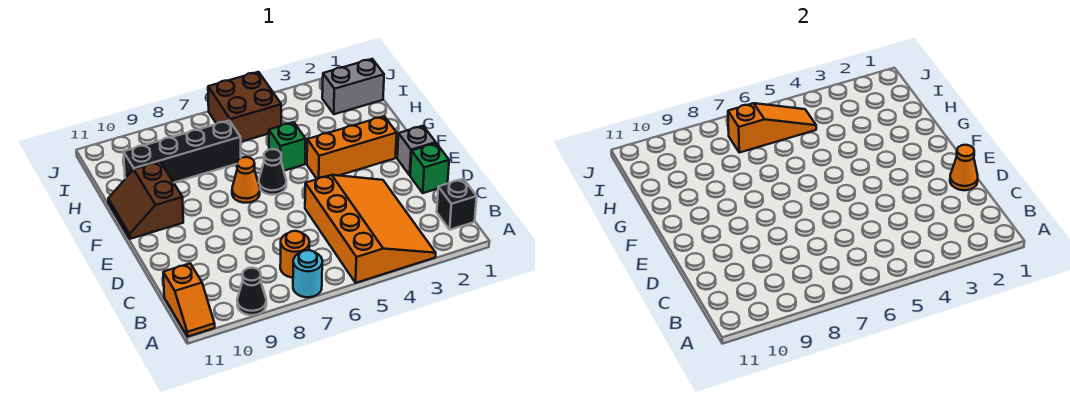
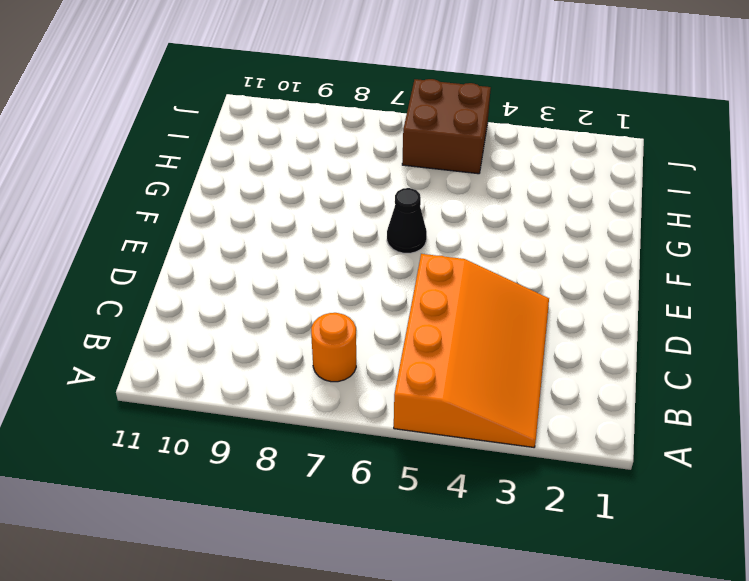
none -> cyan round brick A7 level 1
none -> black cone A9 level 1
none -> orange slope A11:B11 level 1 top B

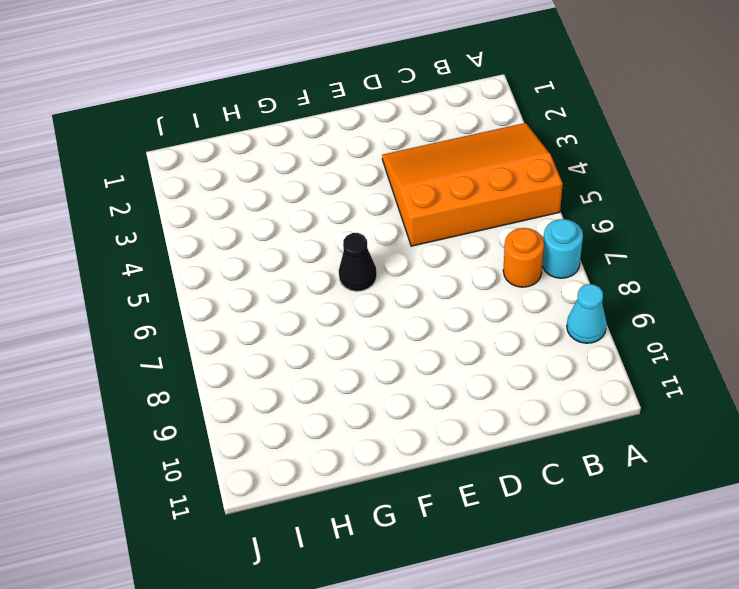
cyan cone A9 level 1 -> black cone A9 level 1
none -> orange slope A11:B11 level 1 top B
none -> black brick B1 level 1
none -> green brick D1 level 1

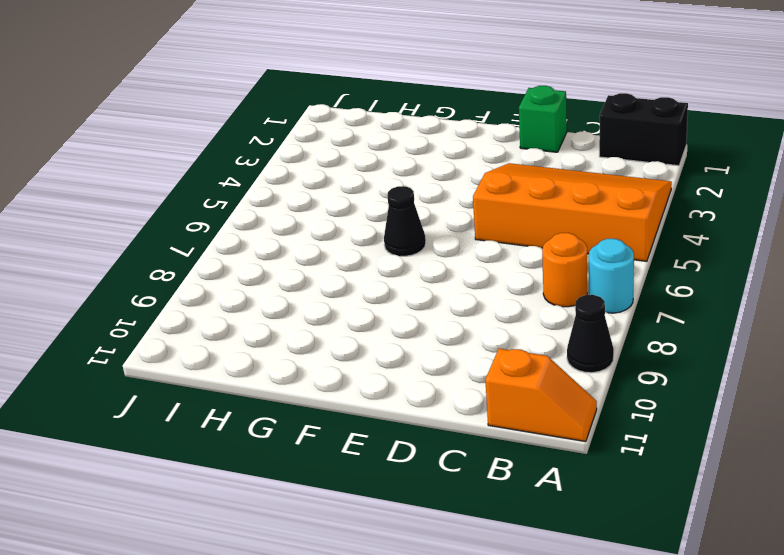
black brick A1:B1 level 1 -> black brick B1 level 1
none -> grey brick E1 level 1
none -> orange brick F2:F4 level 1
none -> orange cone F7 level 1

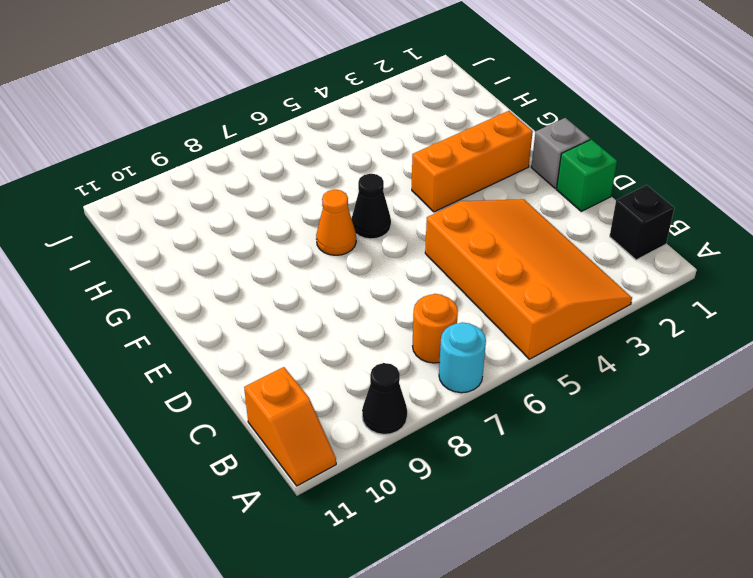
none -> brown slope F10:G11 level 1 top 10
none -> green brick G5 level 1
none -> black brick H7:H10 level 1

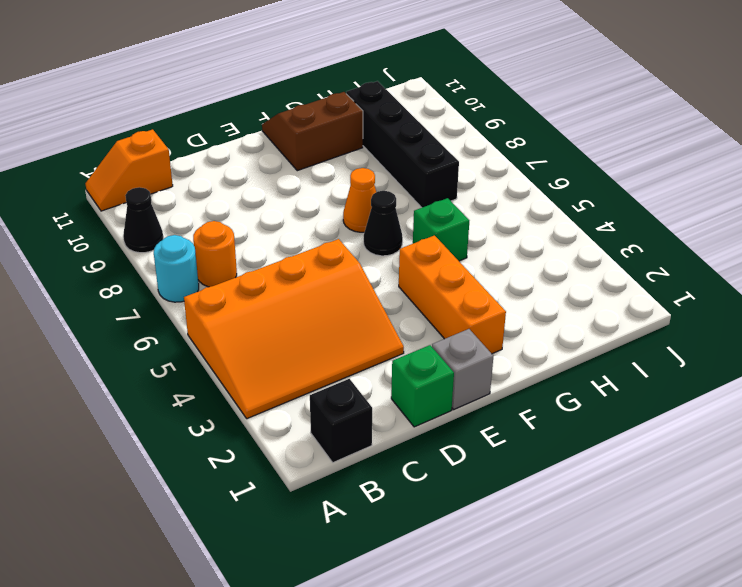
none -> grey brick I1:I2 level 1
none -> brown brick I5:J6 level 1
none -> orange cone D1 level 2

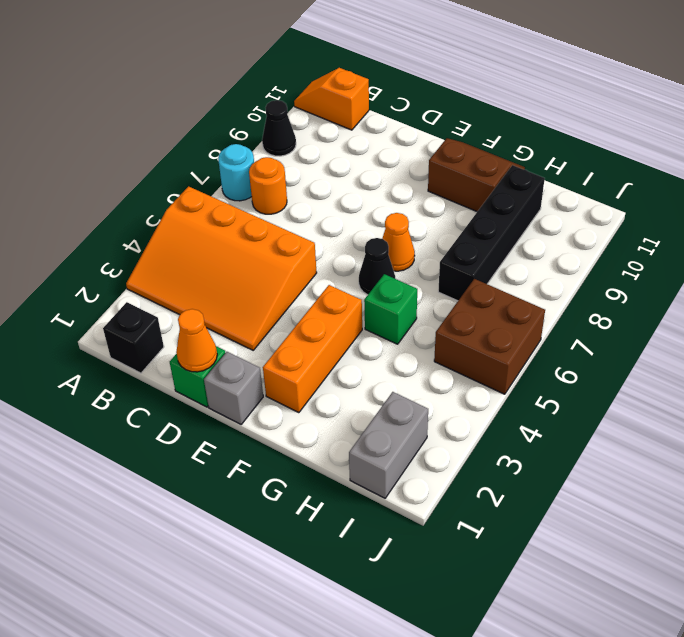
none -> orange slope I5:I7 level 2 top 7

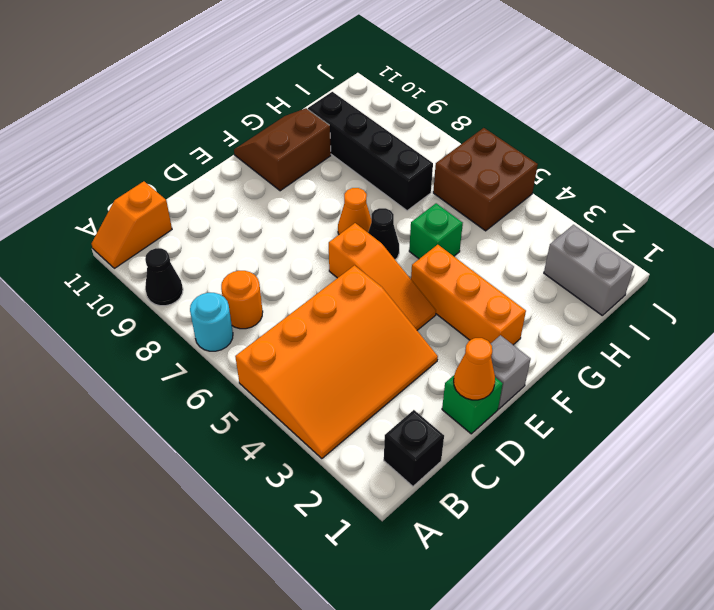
orange slope E4:E6 level 1 top 6 -> orange slope I5:I7 level 2 top 7

